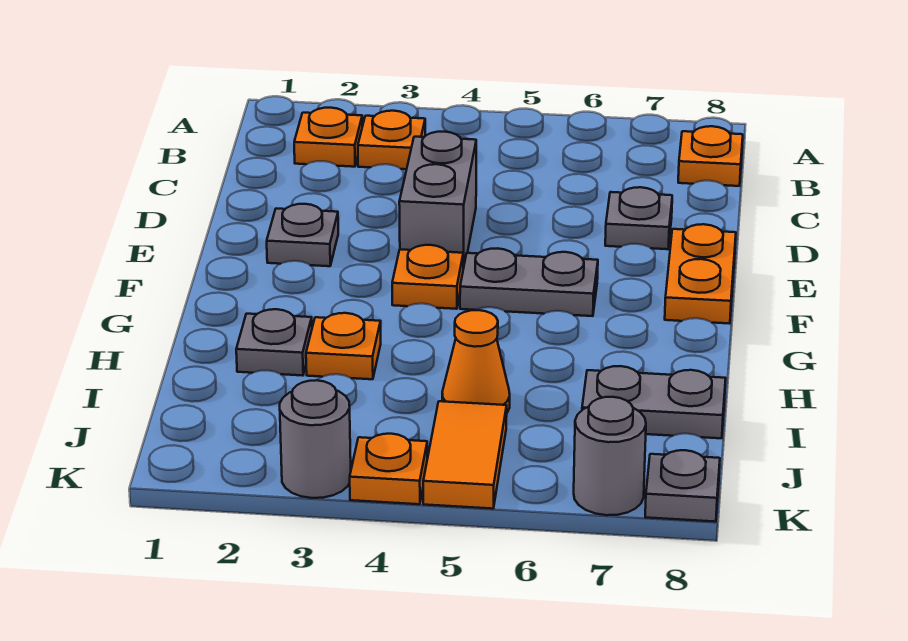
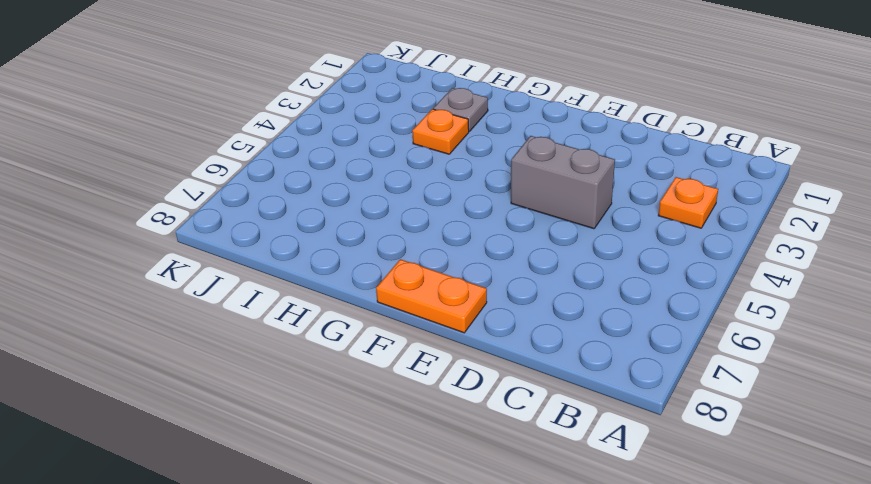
none -> orange plate B2 level 1
none -> orange plate B8 level 1
none -> grey plate D7 level 1

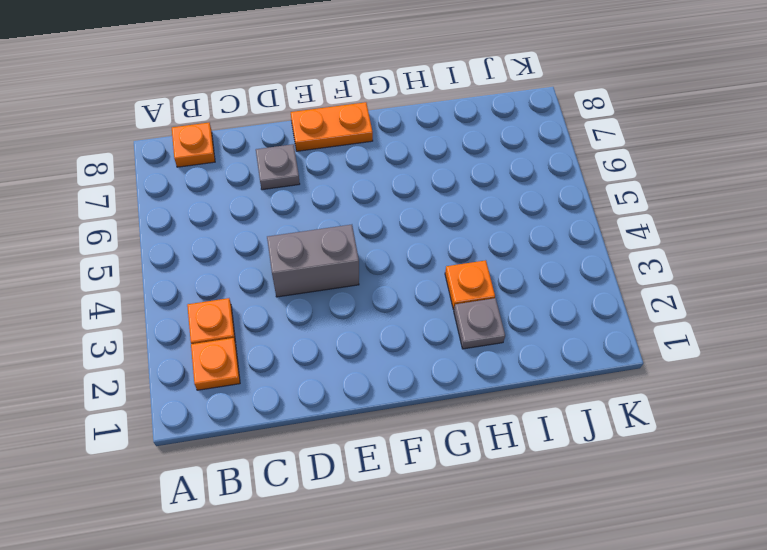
none -> grey plate E2 level 1
none -> orange plate F4 level 1
none -> grey plate F5:F6 level 1

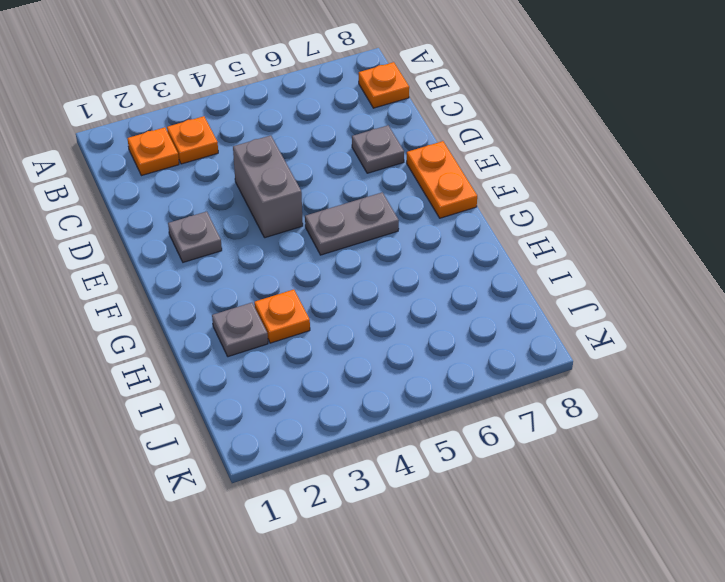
none -> orange plate F4 level 1
none -> orange cone I5 level 1
none -> grey plate I7:I8 level 1

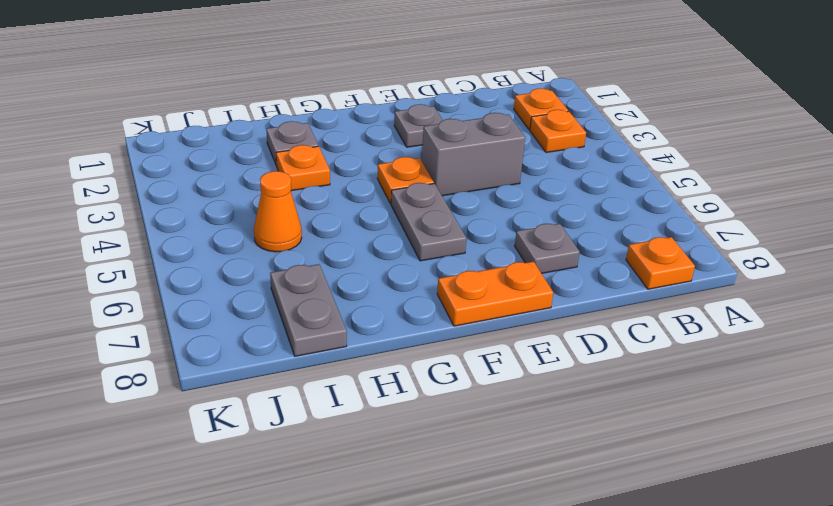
none -> orange tile J5:K5 level 1
none -> grey round brick K3 level 1
none -> orange plate K4 level 1

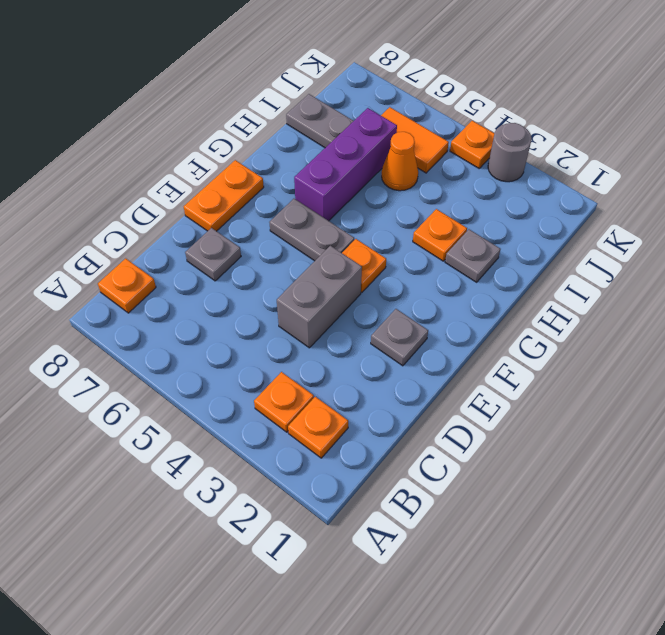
purple brick G6:I6 level 1 -> none
orange tile J5:J6 level 1 -> orange tile J5:K5 level 1
none -> grey round brick K7 level 1
none -> grey plate K8 level 1

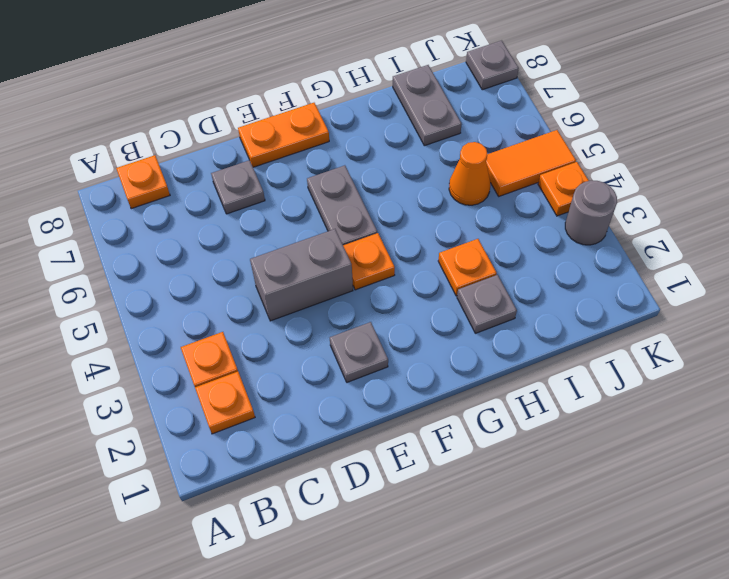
none -> grey round brick K7 level 1

